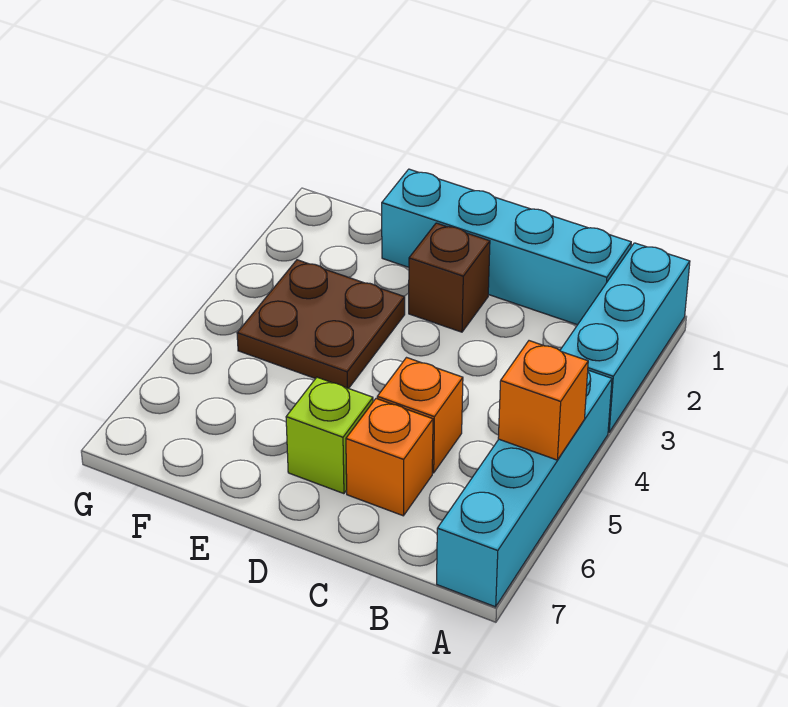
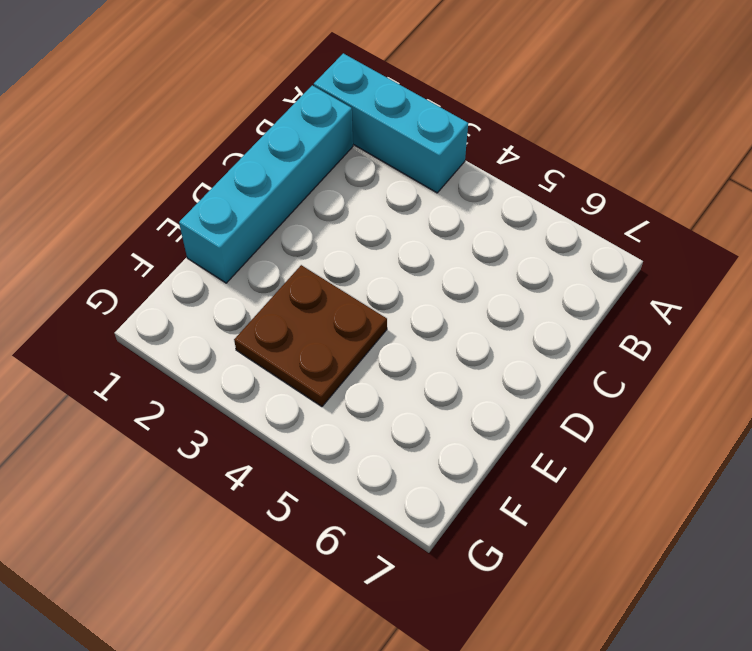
none -> cyan brick A4:A7 level 1
none -> orange brick C5 level 1

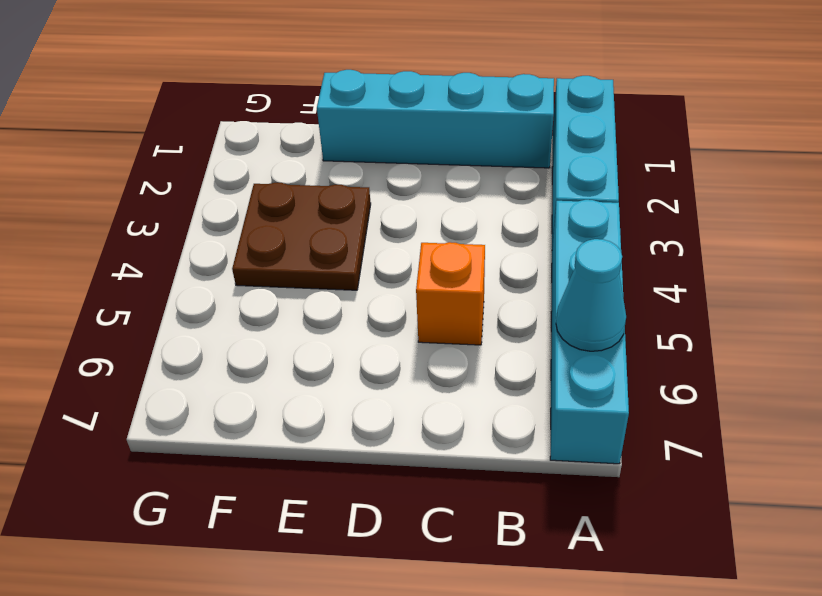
cyan cone A6 level 2 -> none
none -> orange brick C6 level 1
none -> brown brick D2 level 1

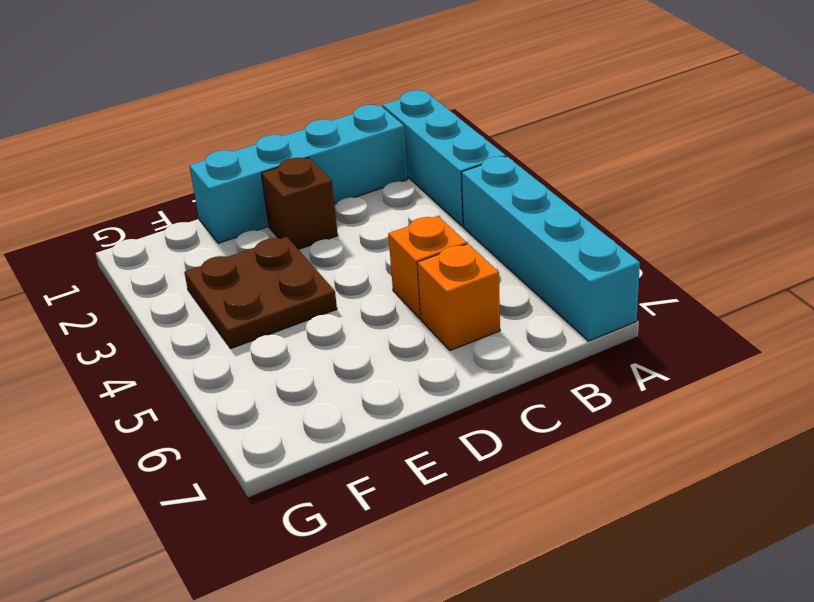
none -> lime brick D6 level 1
none -> orange brick A5 level 2

